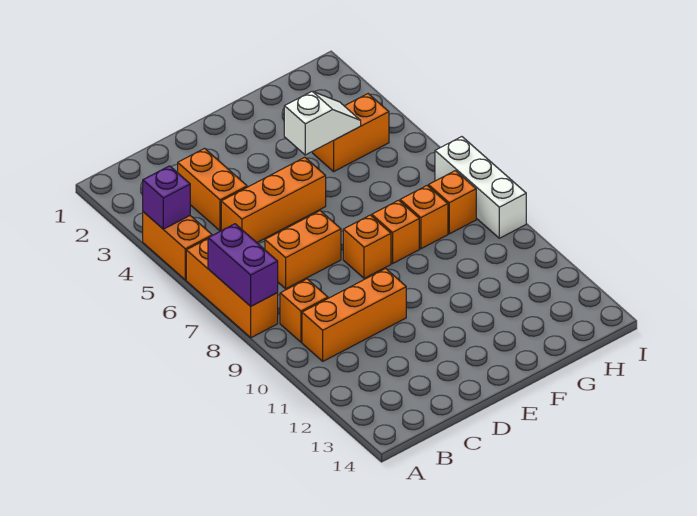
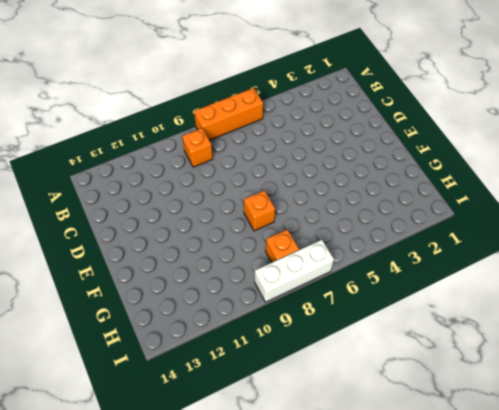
none -> orange brick A4:A5 level 1
none -> orange brick B10:D10 level 1
none -> orange brick C3:C4 level 1

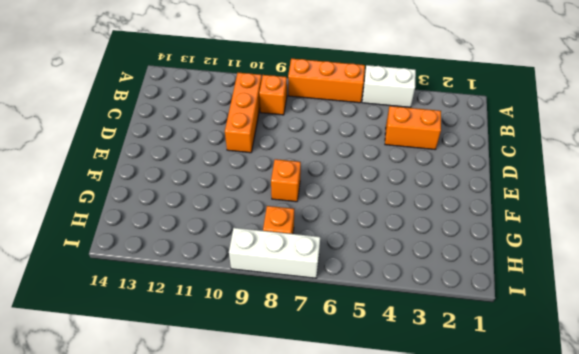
white brick A4:A5 level 1 -> orange brick A4:A5 level 1
none -> orange brick C5:E5 level 1
none -> orange brick C7:D7 level 1
none -> orange brick E8 level 1

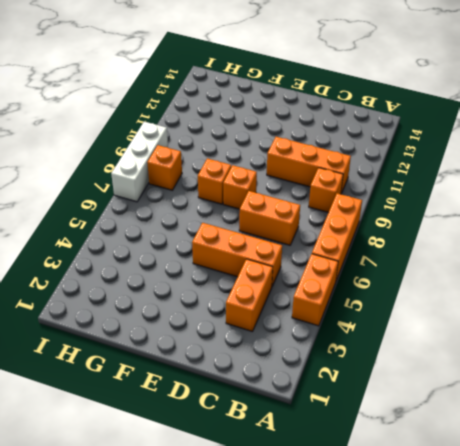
none -> orange brick G4:H4 level 1
none -> orange brick G8 level 1
none -> purple brick A4 level 2

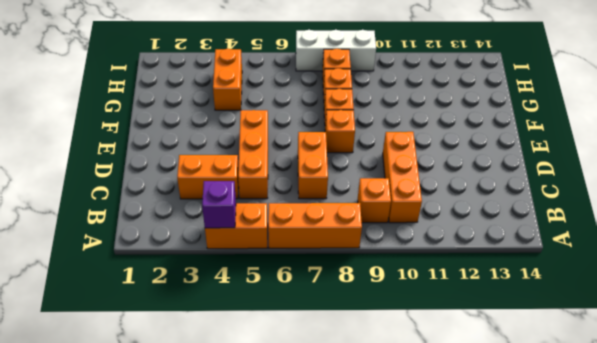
none -> purple brick A7:A8 level 2
none -> white slope F4:G4 level 2 top F

